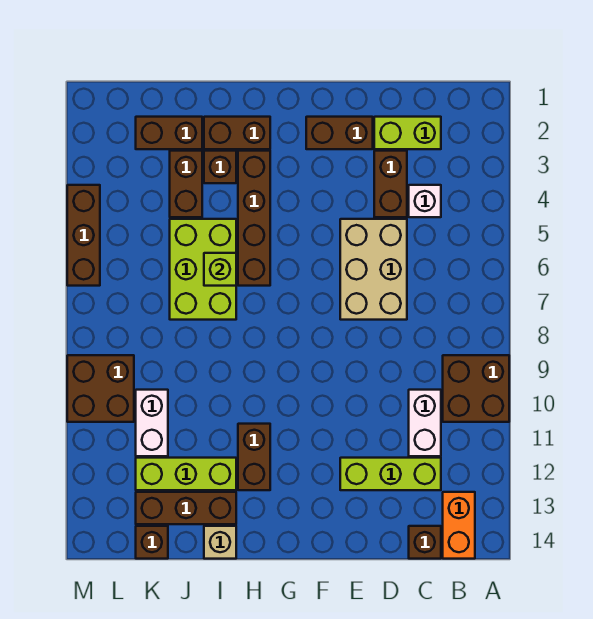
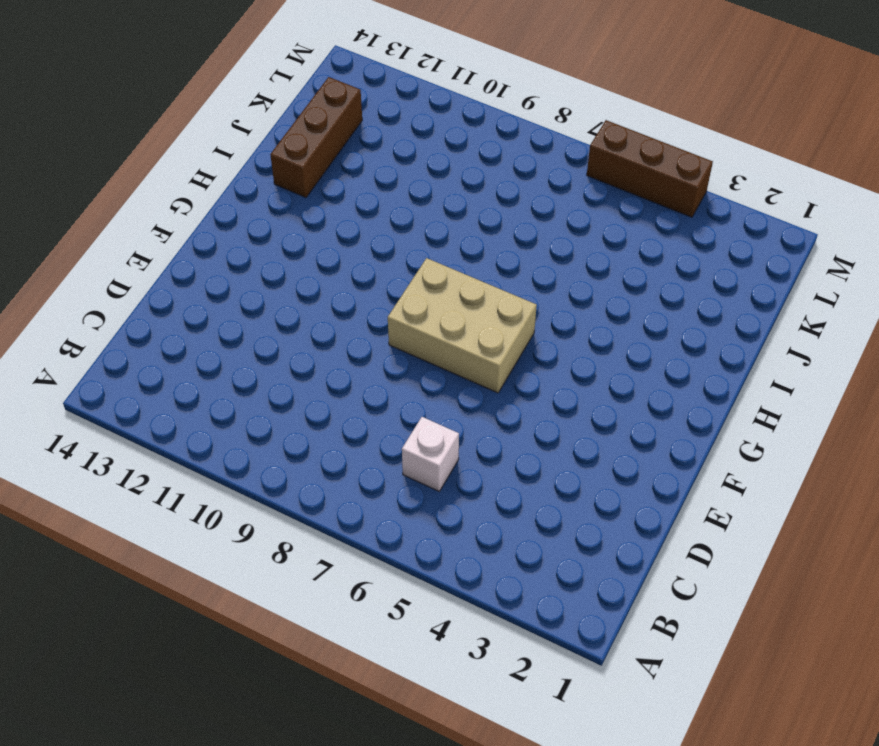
white brick C6 level 1 -> white brick C4 level 1
tan brick F6:G8 level 1 -> tan brick D5:E7 level 1
none -> brown brick A9:B10 level 1
none -> orange brick B13:B14 level 1
none -> lime brick C2:D2 level 1

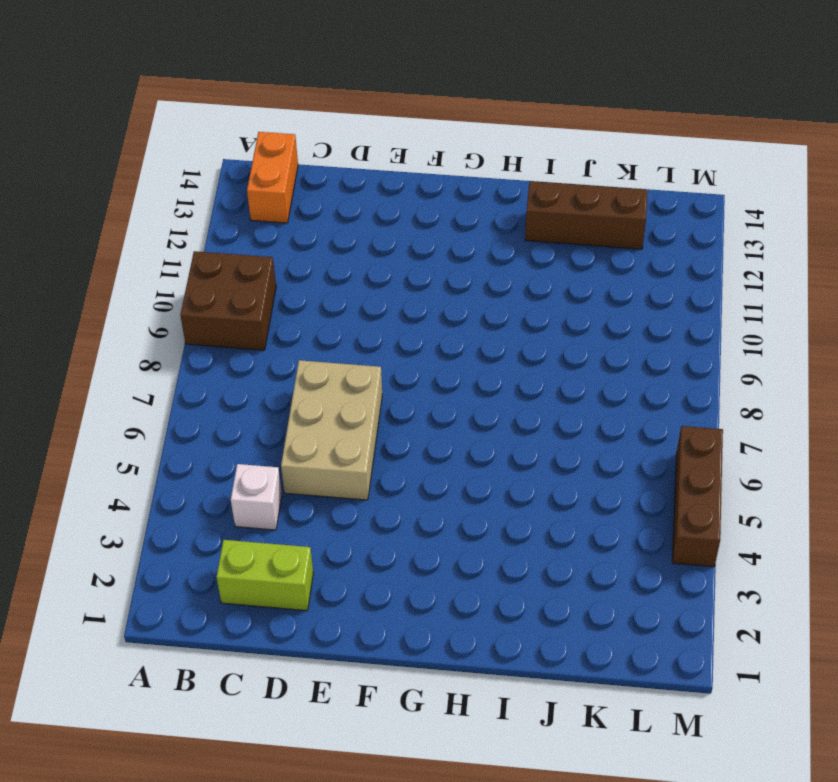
none -> white brick C10:C11 level 1
none -> lime brick C12:E12 level 1
none -> brown brick C14 level 1

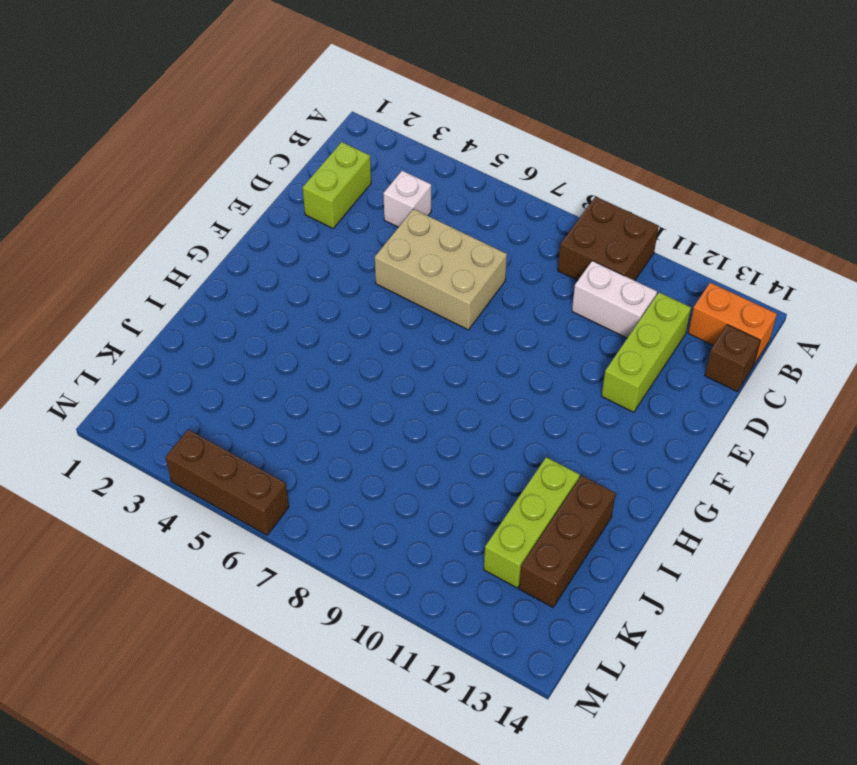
none -> brown brick D3:D4 level 1
none -> brown brick E2:F2 level 1
none -> brown brick H2:I2 level 1

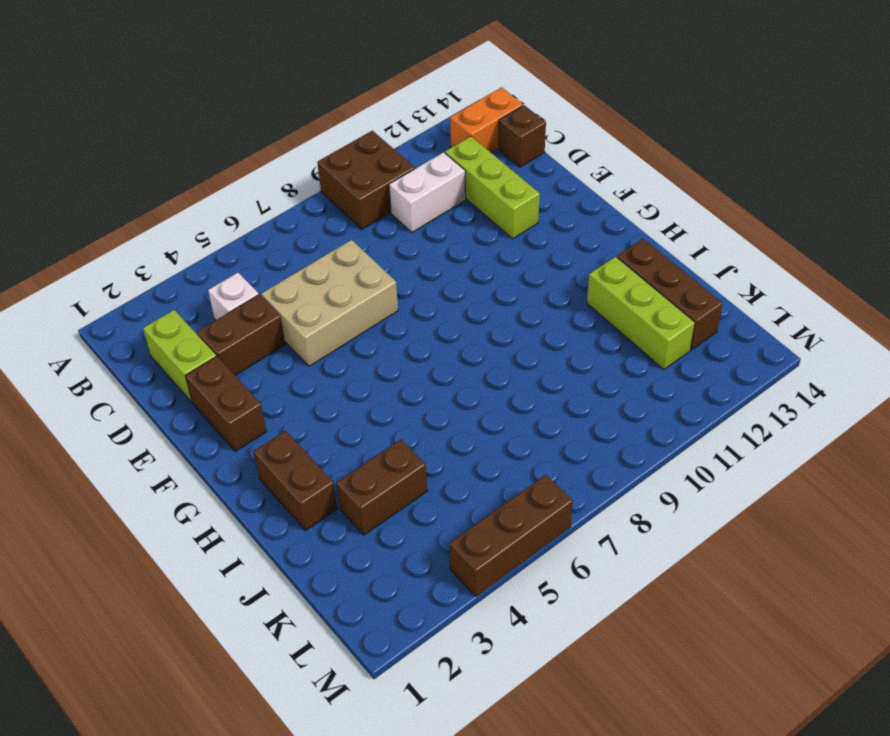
none -> brown brick H3:H6 level 1
none -> brown brick H11:H12 level 1
none -> brown brick I3 level 1

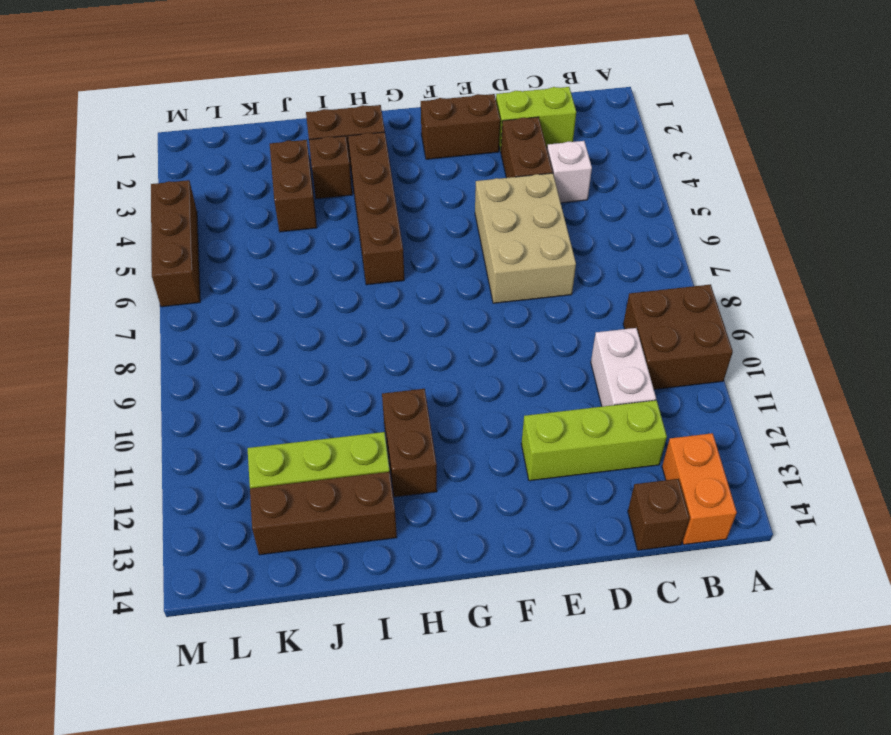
none -> lime brick I5:J7 level 1
none -> tan brick I14 level 1
none -> brown brick J2:K2 level 1

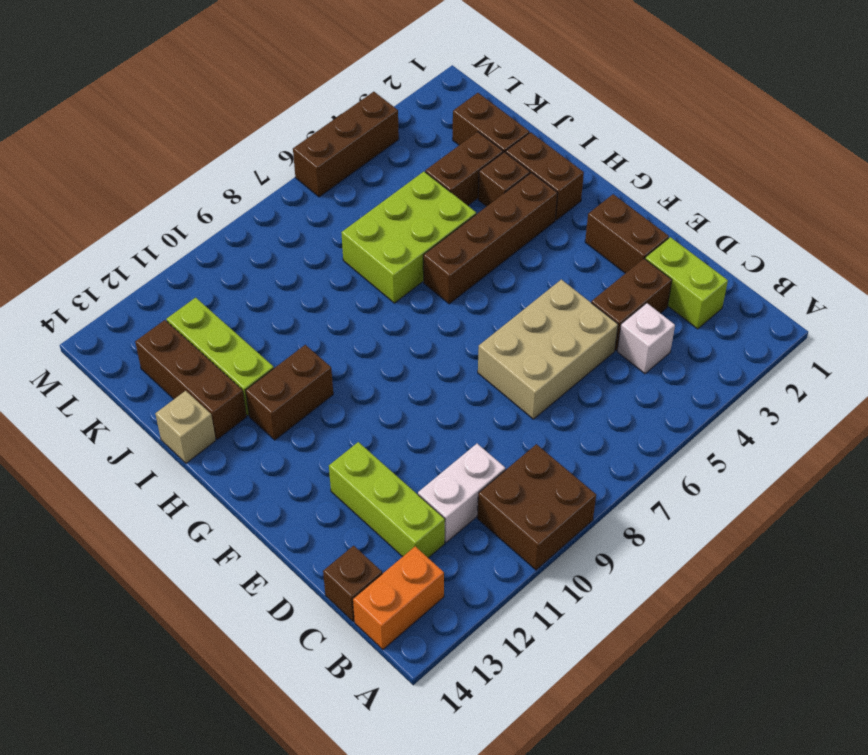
none -> white brick K10:K11 level 1
none -> brown brick K14 level 1
none -> brown brick L9:M10 level 1

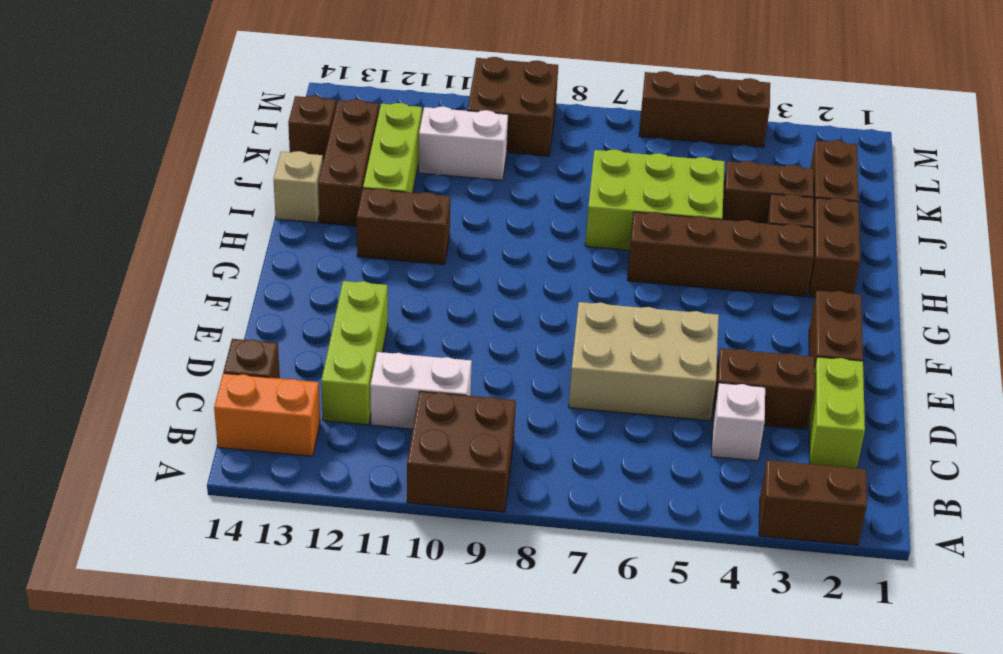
brown brick A2:A3 level 1 -> none
none -> lime brick I6 level 2

